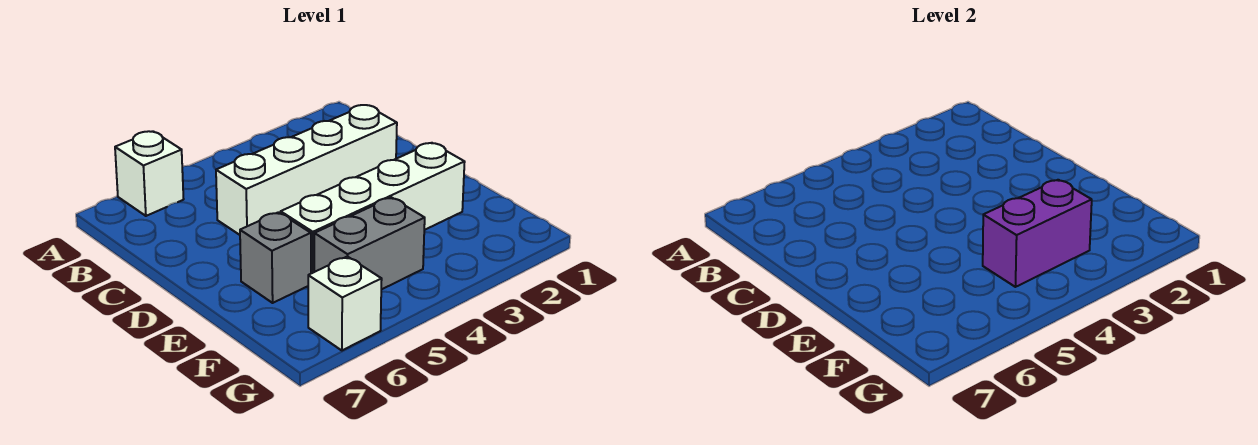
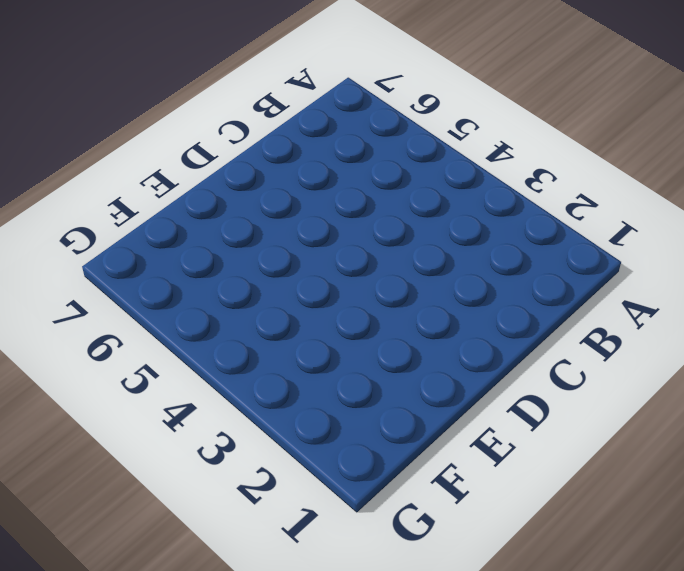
none -> white brick A6 level 1
none -> white brick C2:C5 level 1

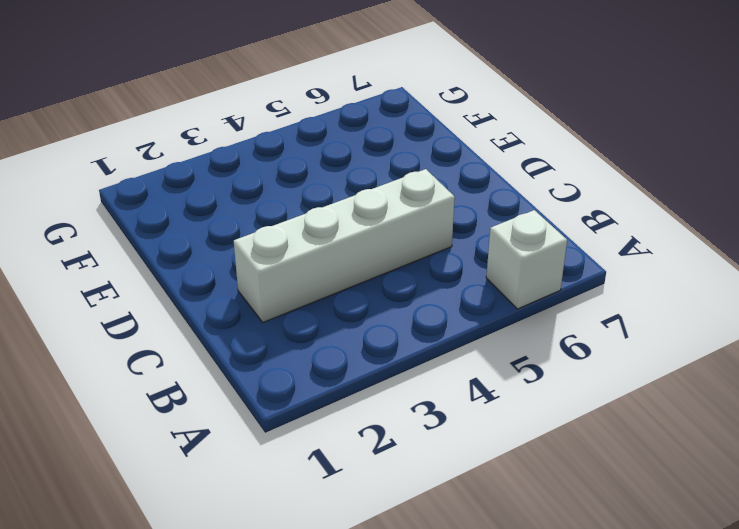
none -> white brick E2:E5 level 1
none -> grey brick E6 level 1

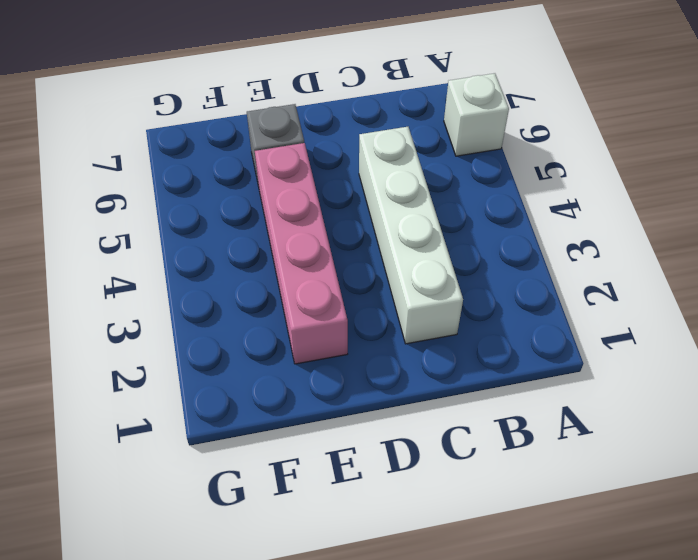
pink brick E2:E5 level 1 -> white brick E2:E5 level 1
none -> grey brick F4:F5 level 1
none -> white brick G6 level 1

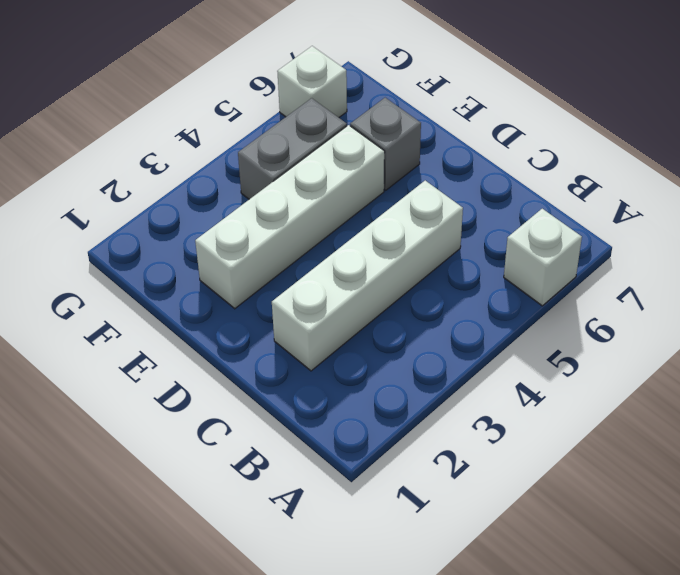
none -> purple brick F3:F4 level 2

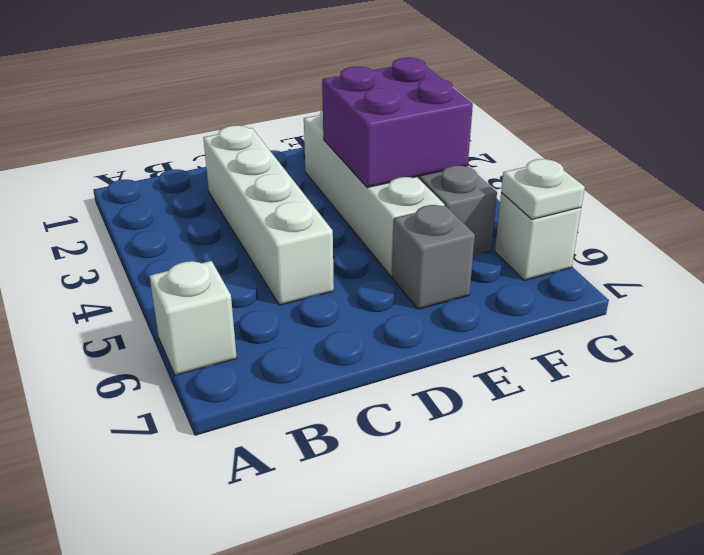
purple brick E3:F4 level 2 -> purple brick F3:F4 level 2
white plate G6 level 2 -> none

